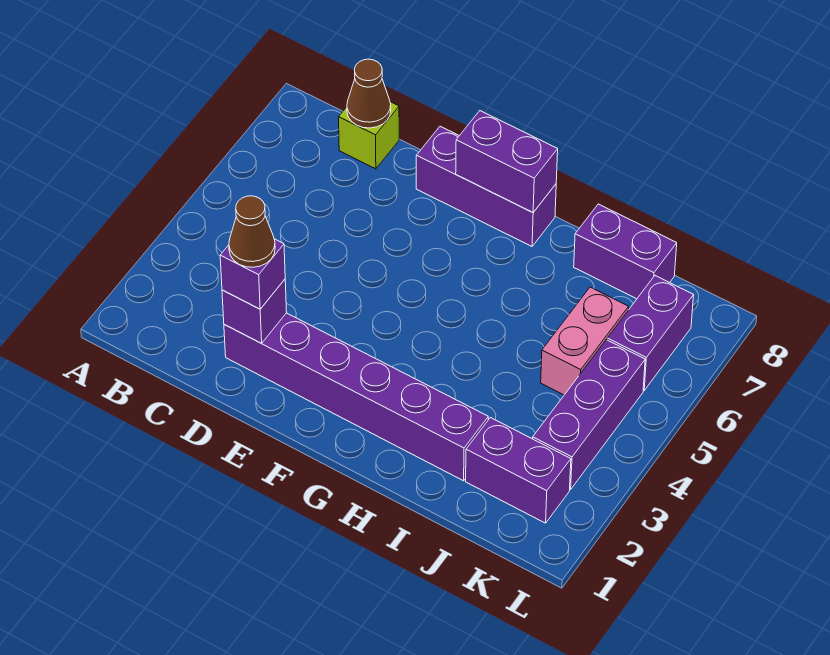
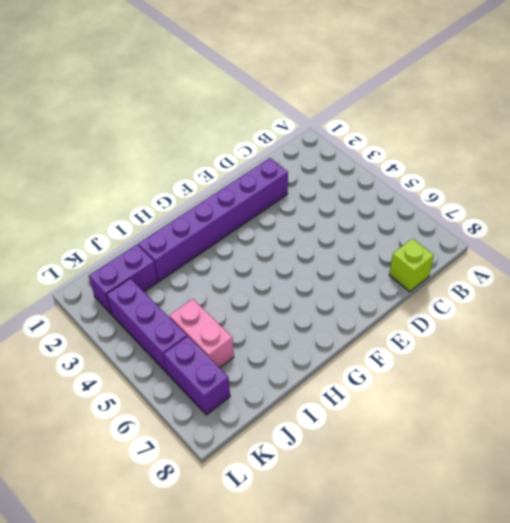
none -> purple brick E8:G8 level 1
none -> purple brick I8:J8 level 1
none -> brown cone C8 level 2

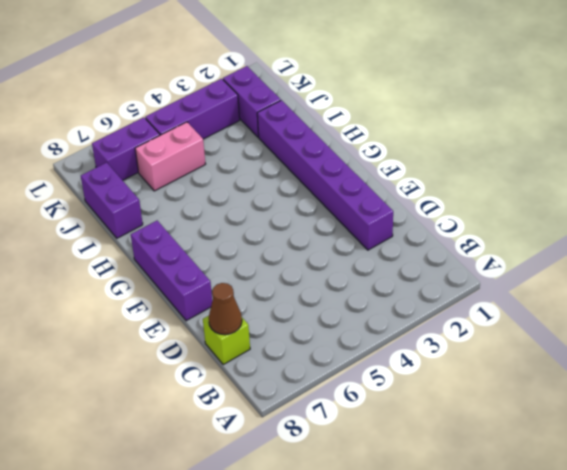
none -> purple brick D2 level 2
none -> purple brick F8:G8 level 2
none -> purple brick D2 level 3

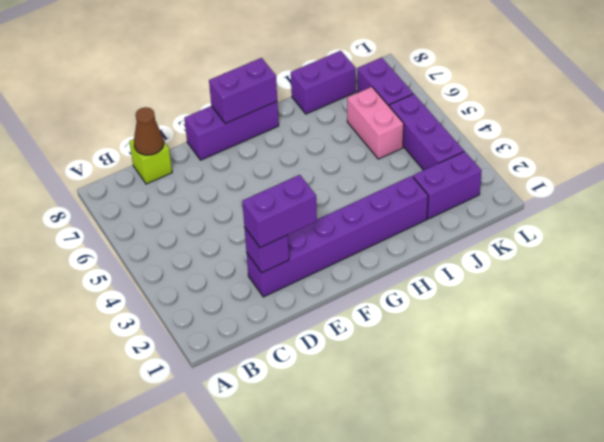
purple brick D2:E2 level 3 -> purple brick D2 level 3
none -> brown cone D2 level 4

